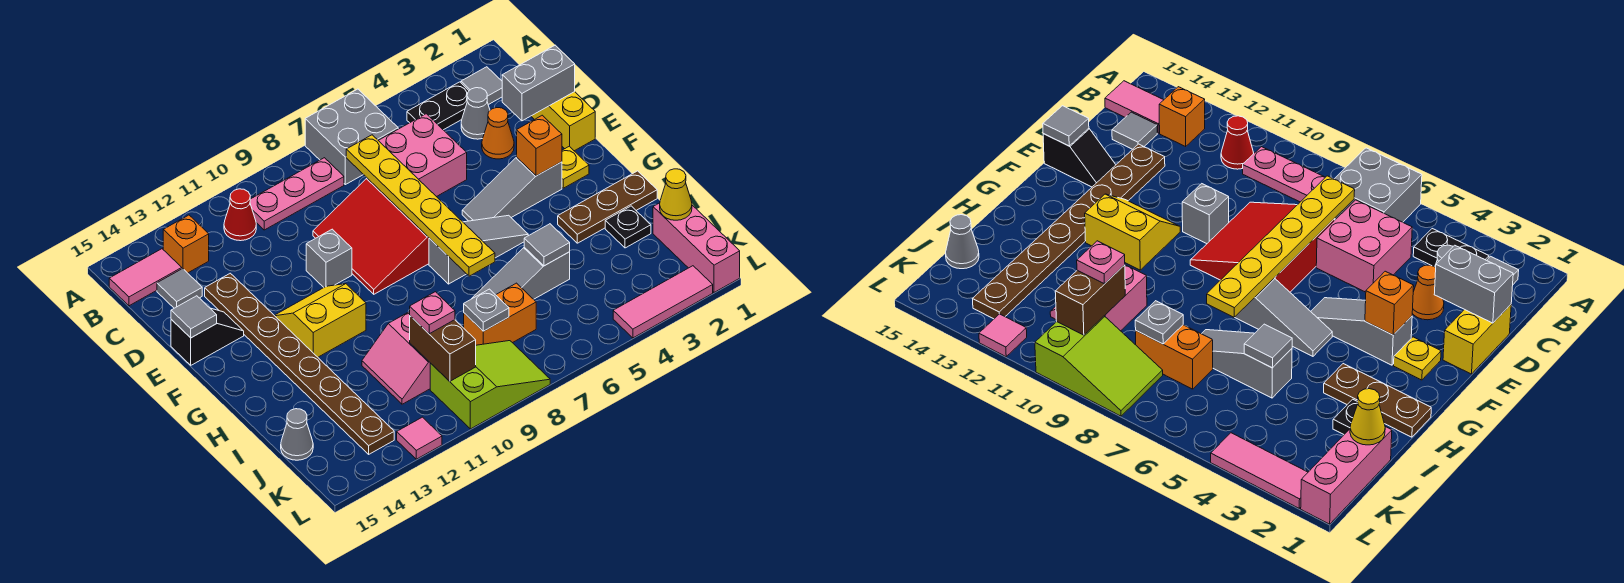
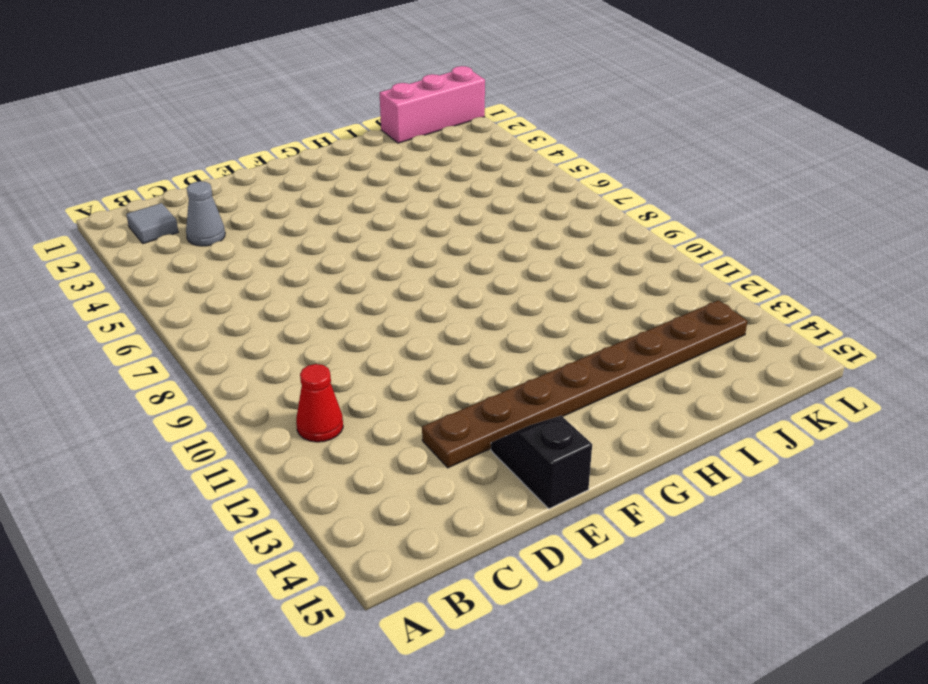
none -> grey brick A6:B7 level 1
none -> black plate B3:B4 level 1
none -> pink plate B8:B10 level 1
none -> orange brick B13 level 1

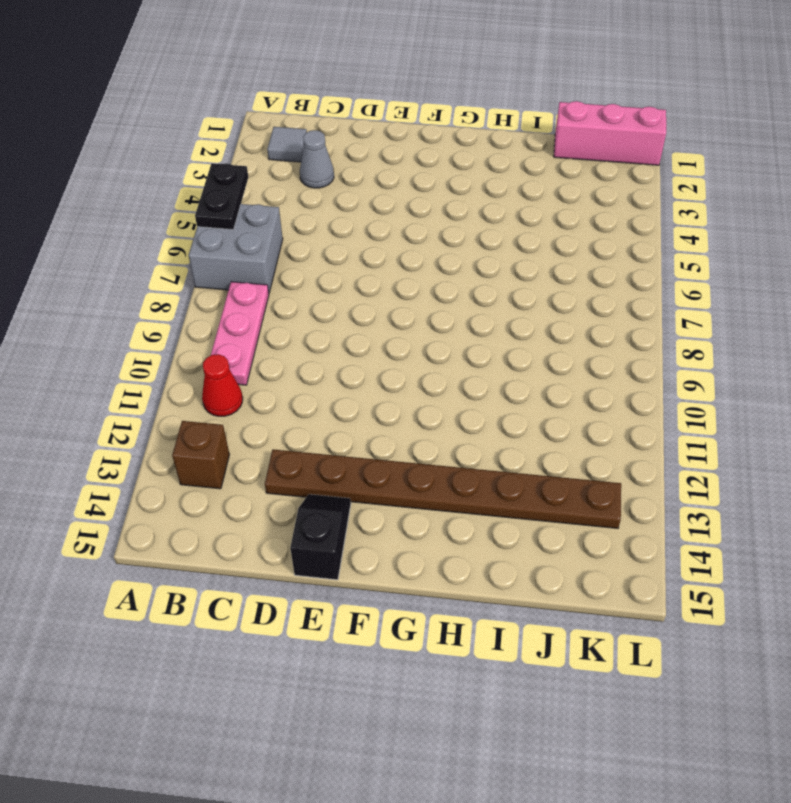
black plate A5:A6 level 2 -> black plate B3:B4 level 1
brown brick B13 level 1 -> orange brick B13 level 1
none -> pink tile B14:B15 level 1
none -> pink brick C5:D6 level 1
none -> grey tile C14 level 1
none -> yellow brick D1:E1 level 1

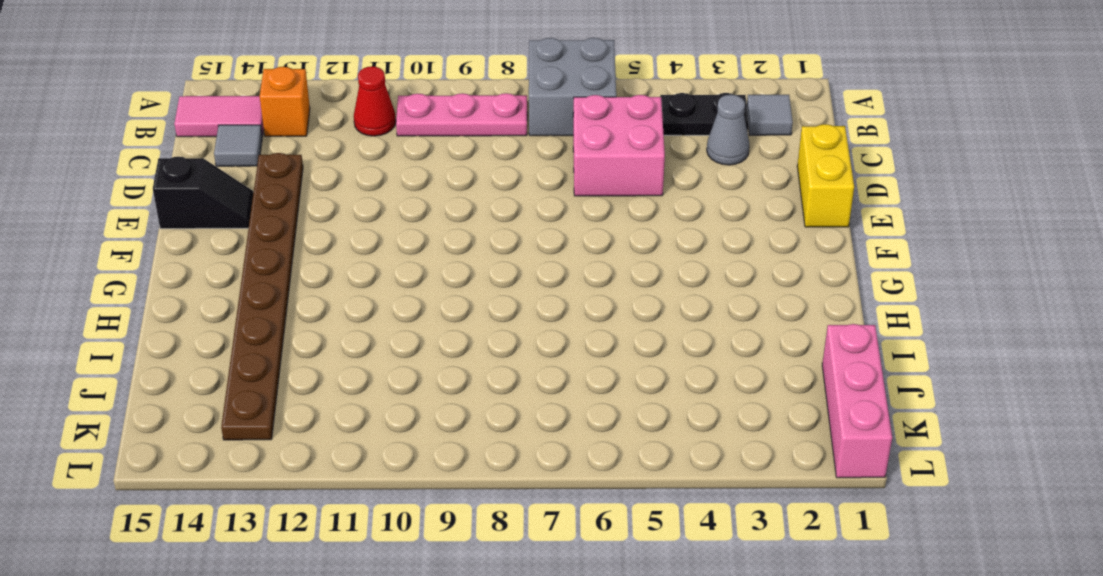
none -> orange cone D3 level 1
none -> red slope D7:F9 level 1 top 7
none -> grey brick E10 level 1
none -> yellow plate F2 level 1

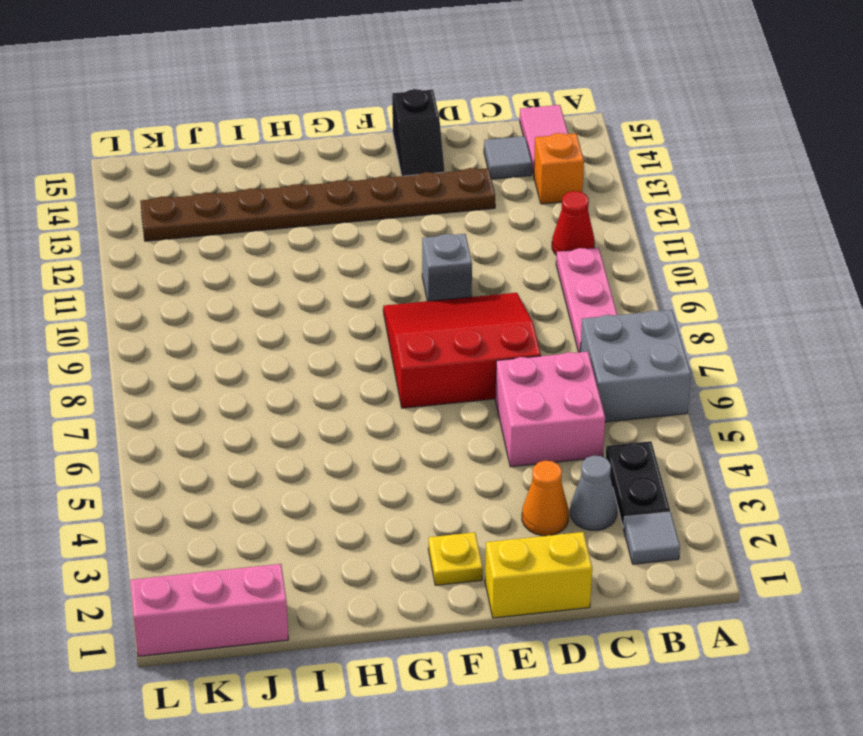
none -> grey slope F3:F5 level 1 top 3
none -> yellow slope F11:G12 level 1 top G
none -> grey slope G5:G7 level 1 top 7
none -> brown plate H1:H3 level 1

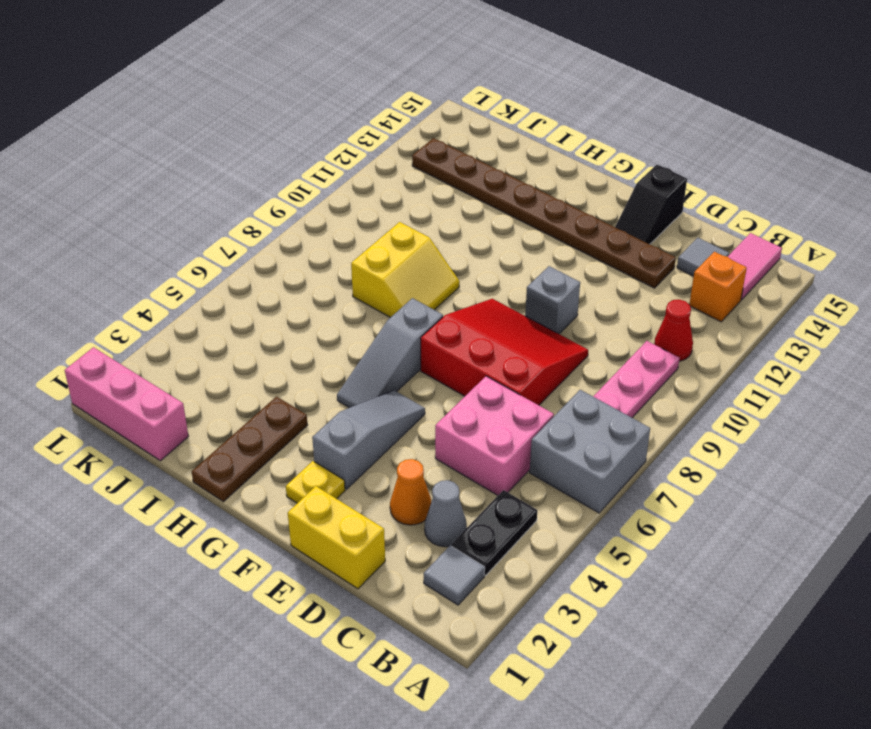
yellow slope H8:I9 level 1 top I -> yellow slope F11:G12 level 1 top G
none -> black plate I2 level 1
none -> grey slope I5:I7 level 1 top 5
none -> pink slope I10:J11 level 1 top 10
none -> orange brick J7:J8 level 1

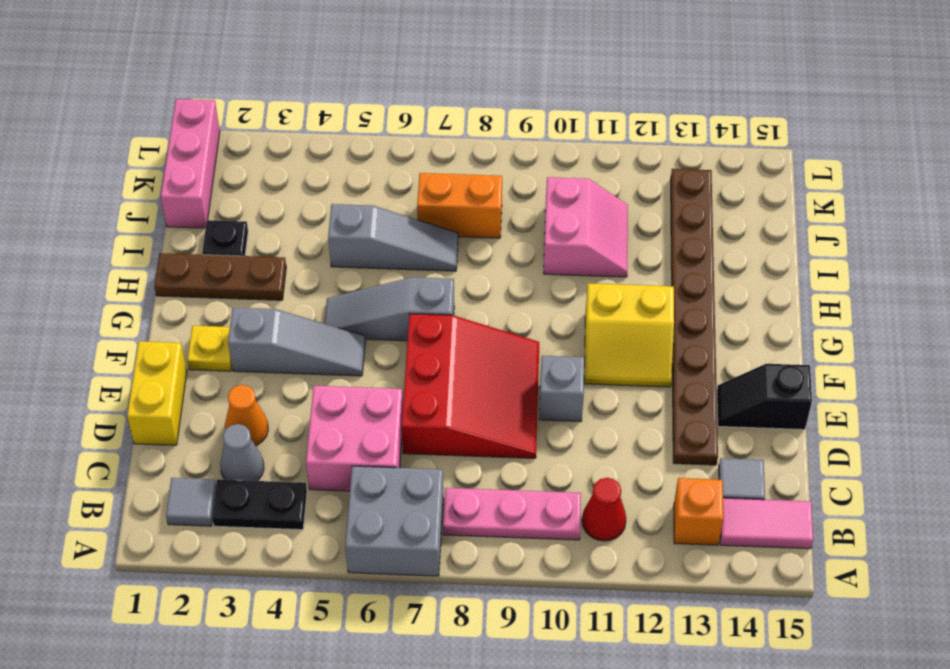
none -> grey cone J15 level 1
none -> lime slope K8:L10 level 1 top 10
none -> pink tile L2:L4 level 1
none -> pink tile L12 level 1

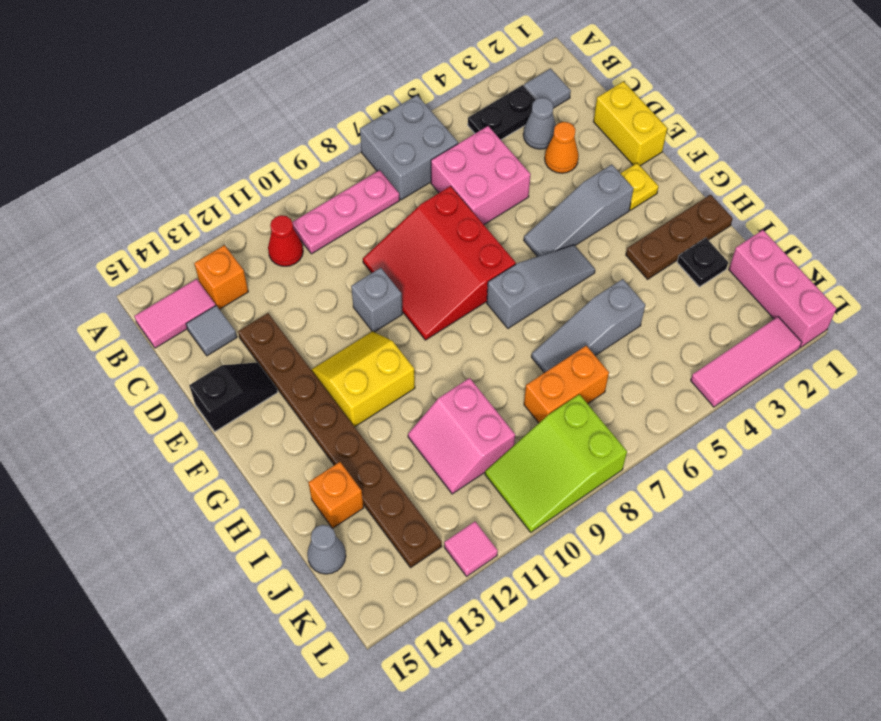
orange brick I14 level 1 -> orange brick F3 level 2
lime slope K8:L10 level 1 top 8 -> lime slope K8:L10 level 1 top 10
none -> yellow plate C7:H7 level 2
none -> grey brick D1:D2 level 2
none -> grey tile E15 level 2
none -> grey tile I5 level 2

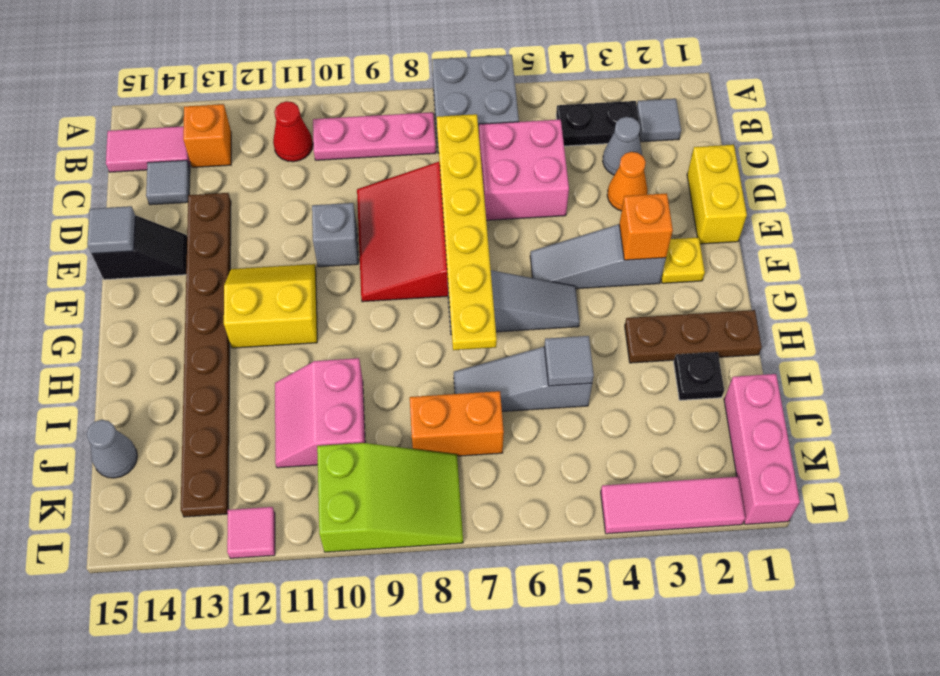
none -> grey brick D1:D2 level 2
none -> yellow cone J1 level 2
none -> grey plate J8 level 2
none -> brown brick J10:K10 level 2

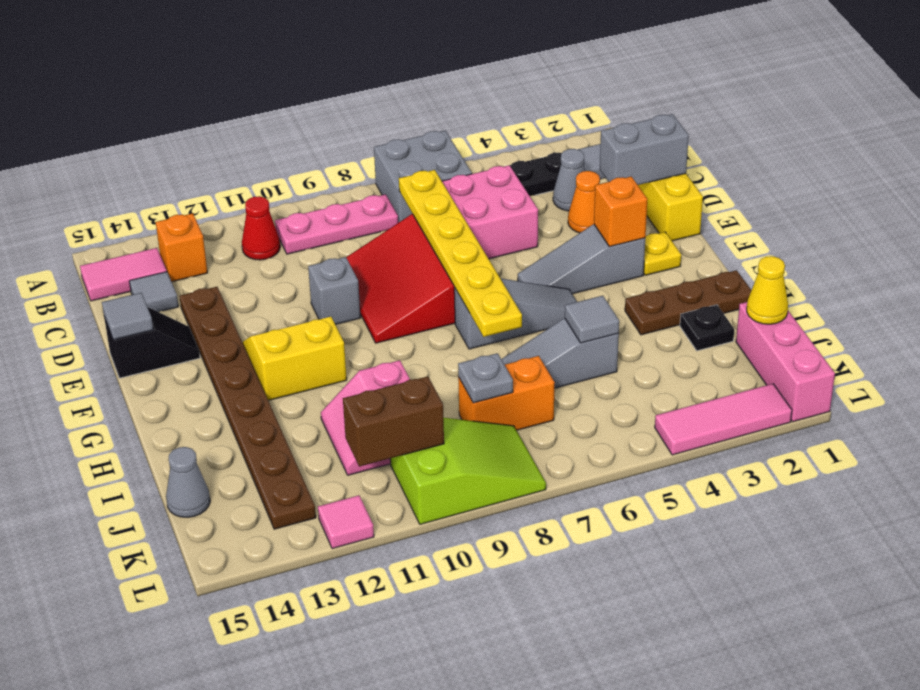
brown brick K10:K11 level 2 -> brown brick J10:K10 level 2
none -> pink plate J10 level 3

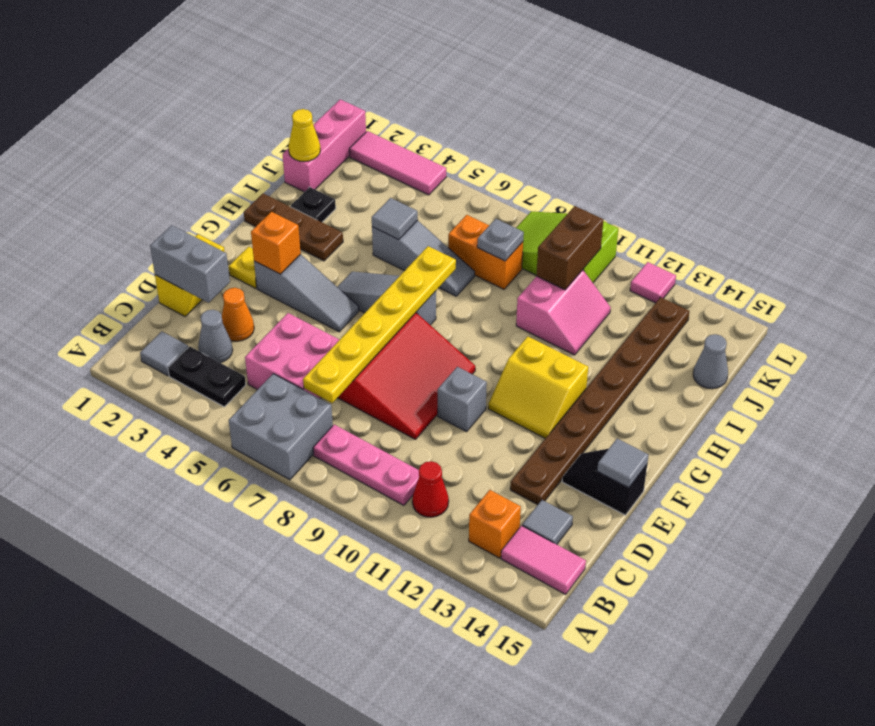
none -> pink plate J10 level 3

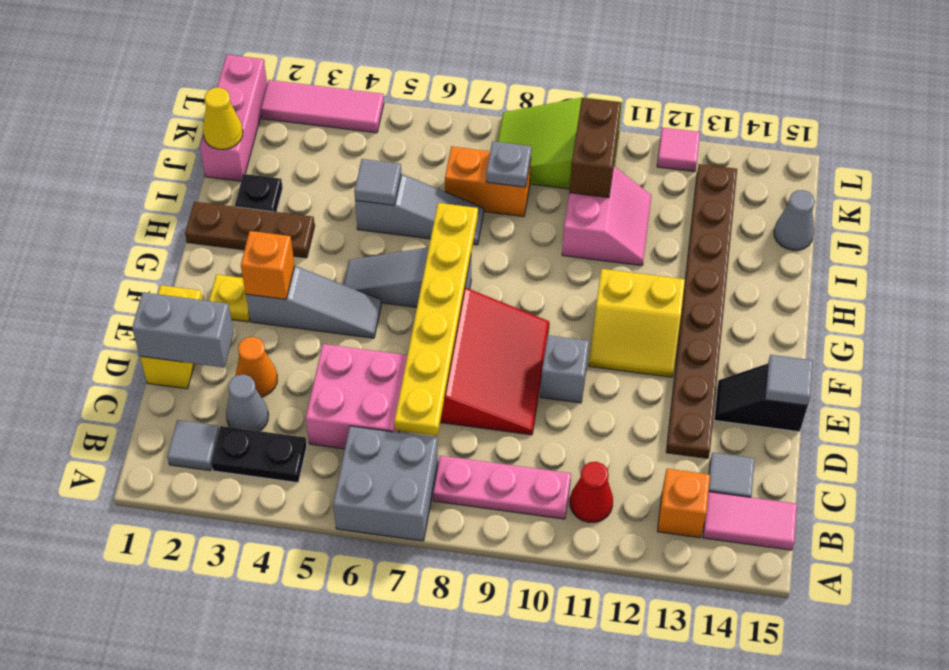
none -> pink plate J10 level 3

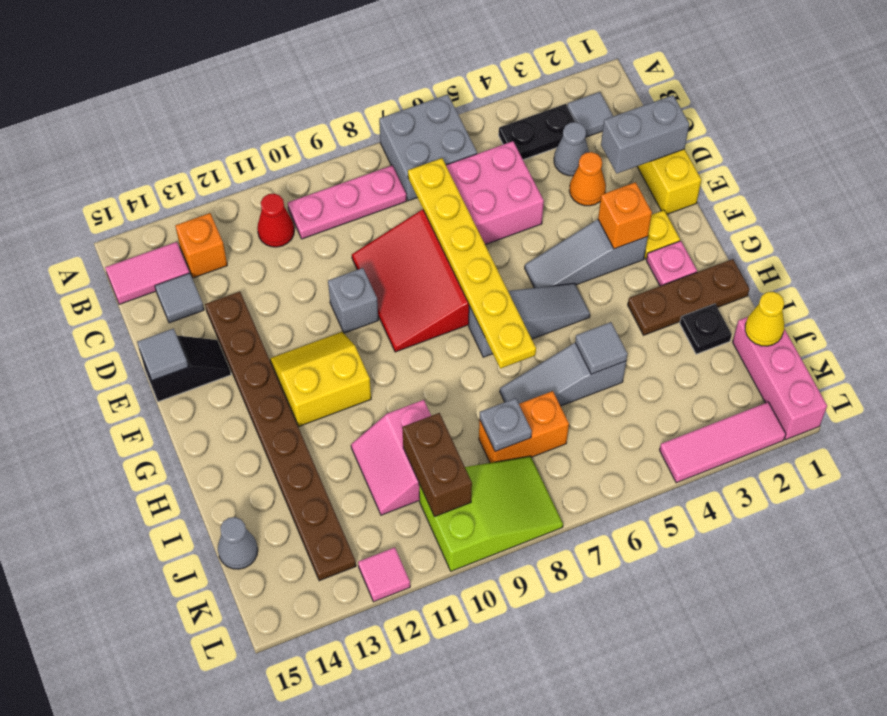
pink plate G2 level 1 -> pink plate J10 level 3

